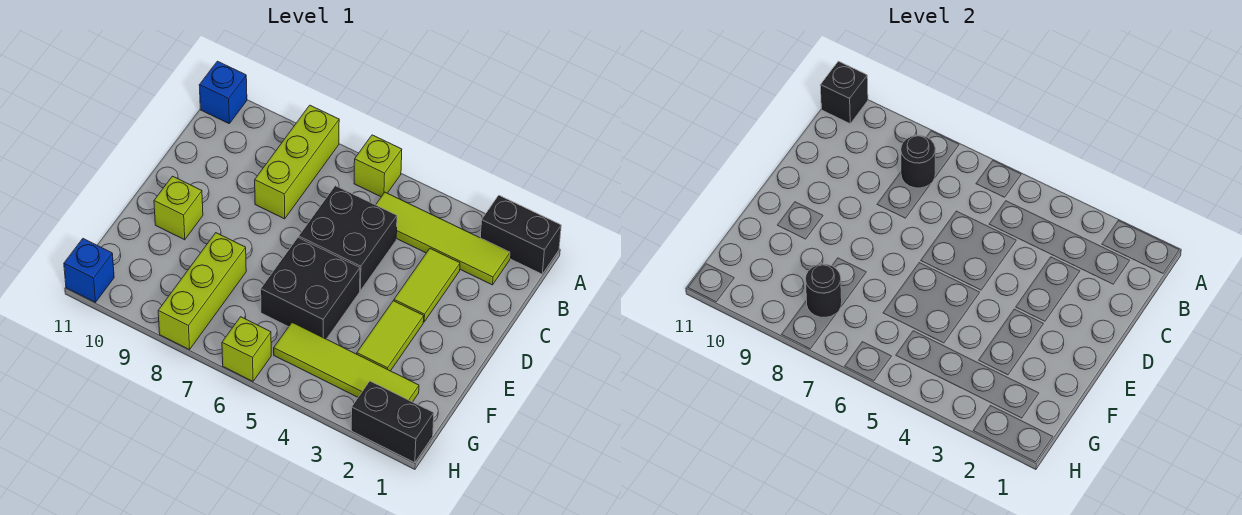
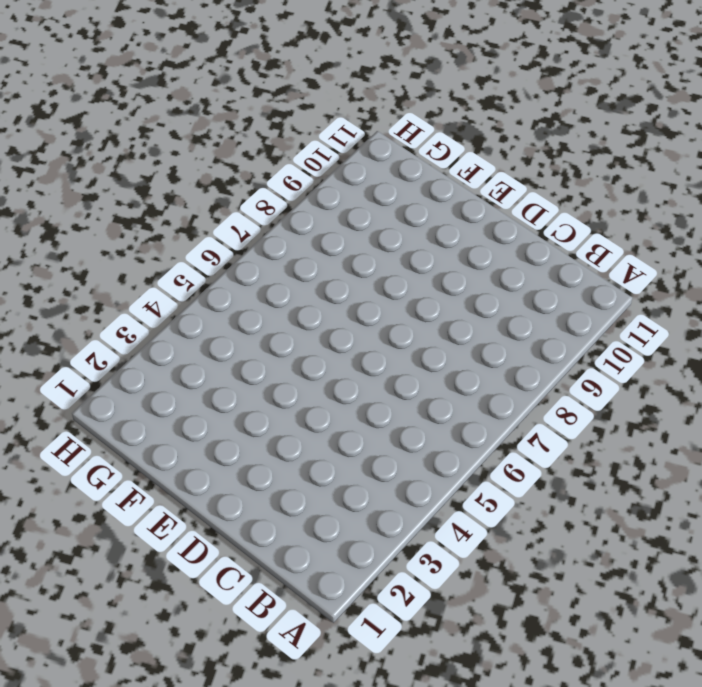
none -> black brick A1:A2 level 1
none -> lime brick A6 level 1
none -> lime brick A8:C8 level 1

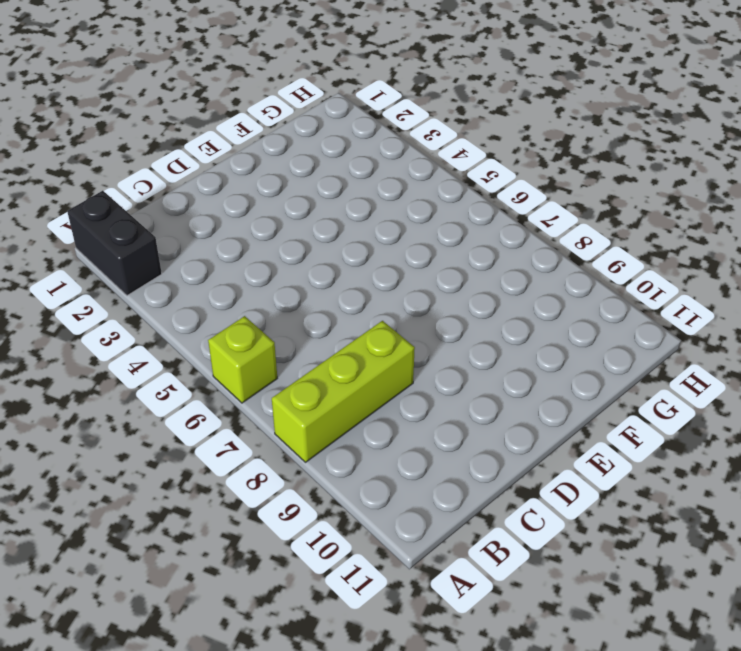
none -> blue brick A11 level 1
none -> lime tile B2:B5 level 1
none -> lime tile C3:D3 level 1

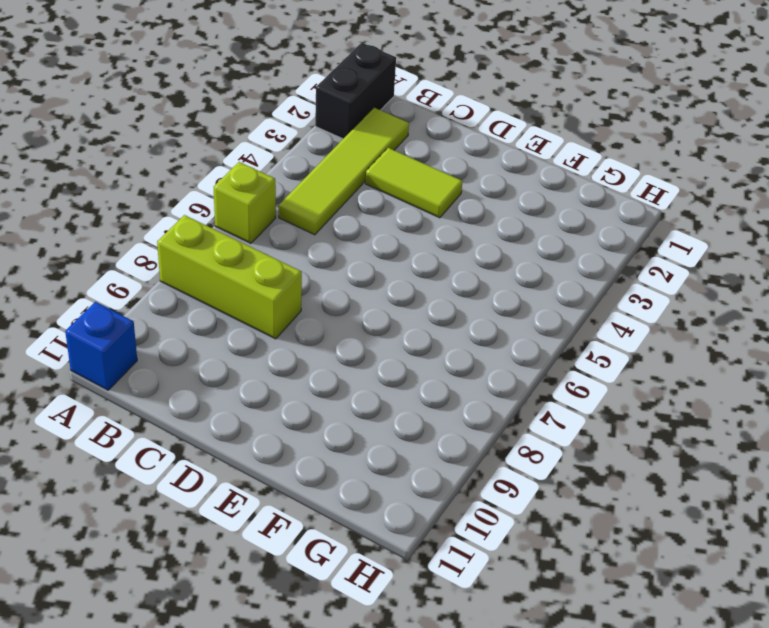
none -> black brick C5:D6 level 1
none -> lime tile E3:F3 level 1
none -> black brick E5:F6 level 1

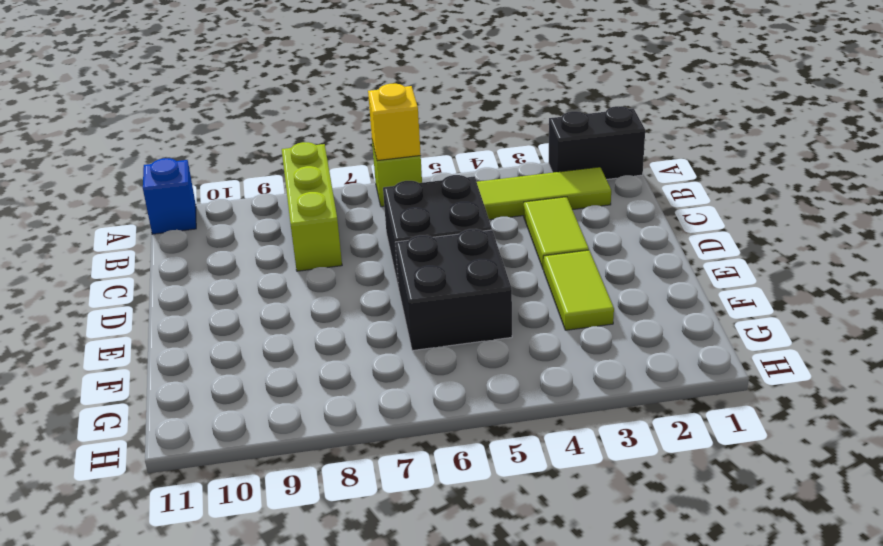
yellow brick A6 level 2 -> none
none -> lime brick E10 level 1
none -> lime brick F8:H8 level 1
none -> lime tile G2:G5 level 1

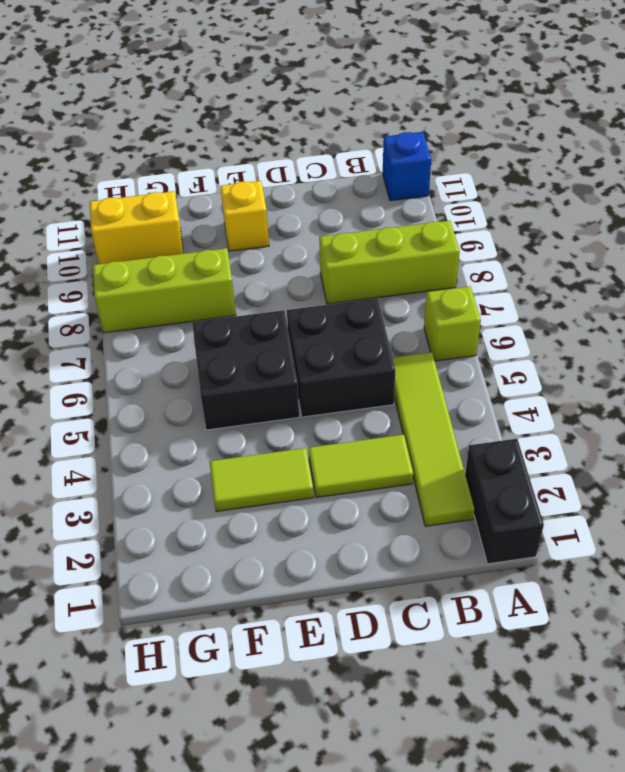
yellow brick E10 level 1 -> lime brick E10 level 1
yellow brick G10:H10 level 1 -> none
none -> lime tile G2:G5 level 1
none -> black brick H1:H2 level 1
none -> lime brick H6 level 1

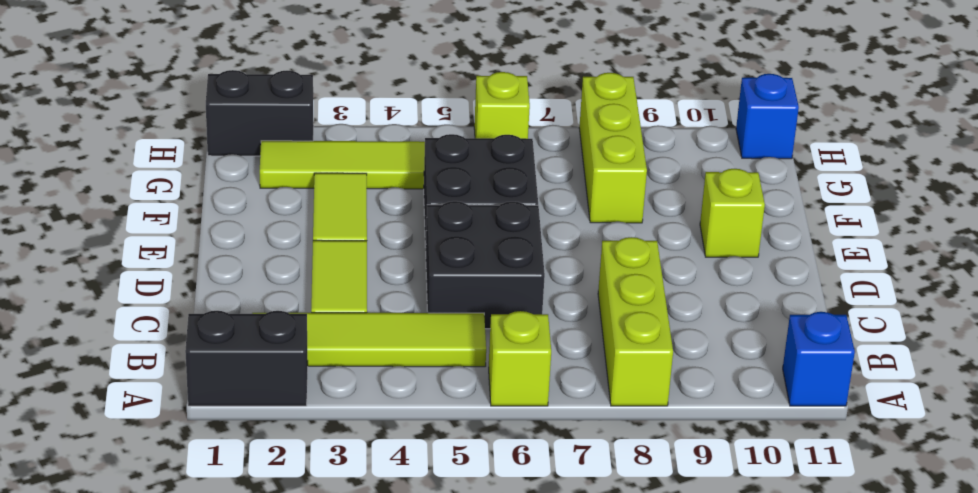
none -> black brick A11 level 2
none -> black round brick B8 level 2
none -> black round brick G8 level 2

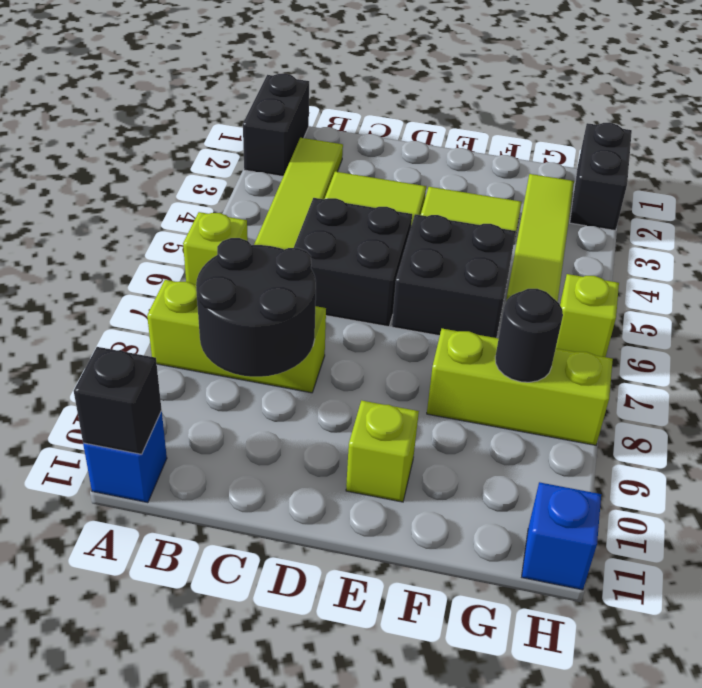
black round brick B8:C9 level 2 -> black round brick B8 level 2

